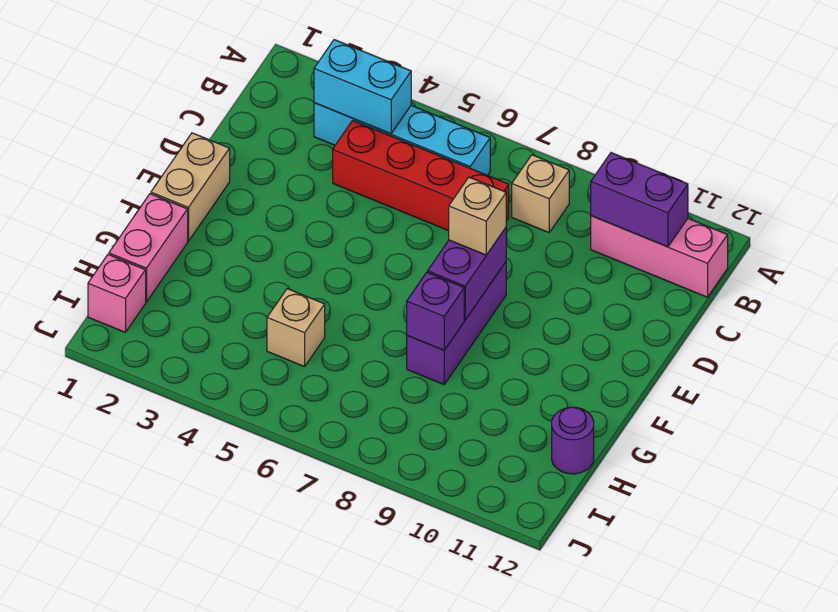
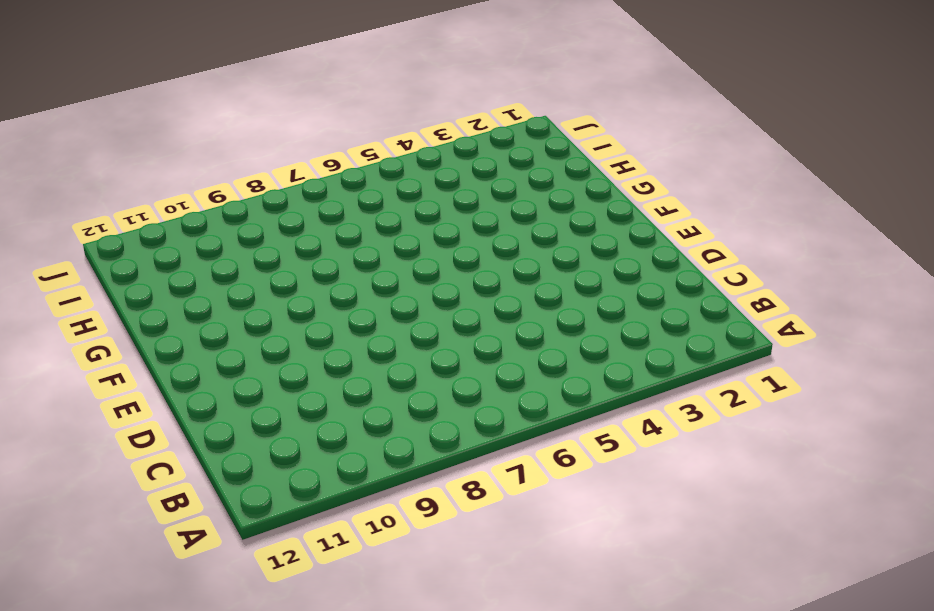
none -> cyan brick B3:B6 level 1
none -> tan brick B8 level 1
none -> pink brick B10:B12 level 1

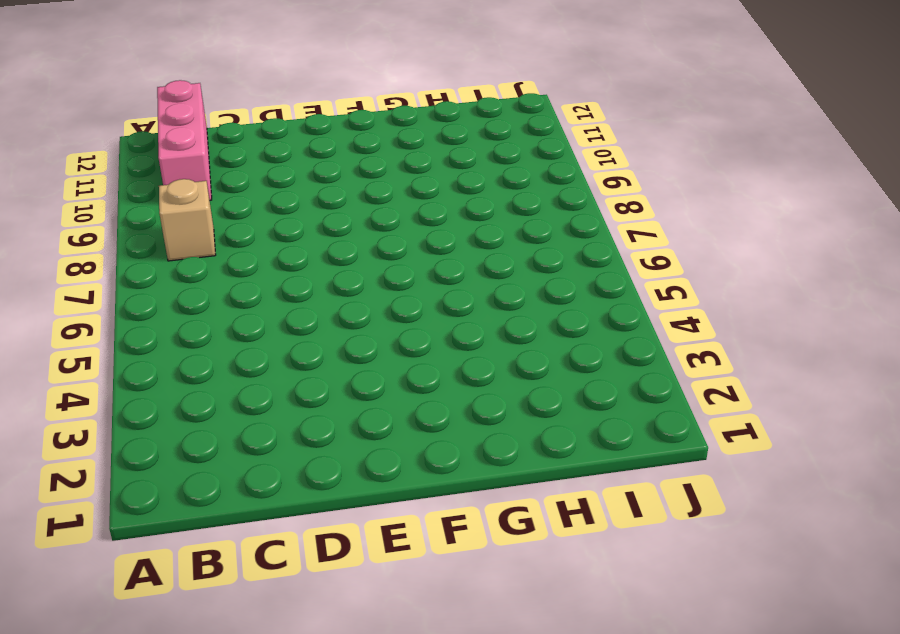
none -> cyan brick B3:B6 level 1
none -> red brick C4:C7 level 1
none -> tan brick E1:F1 level 1

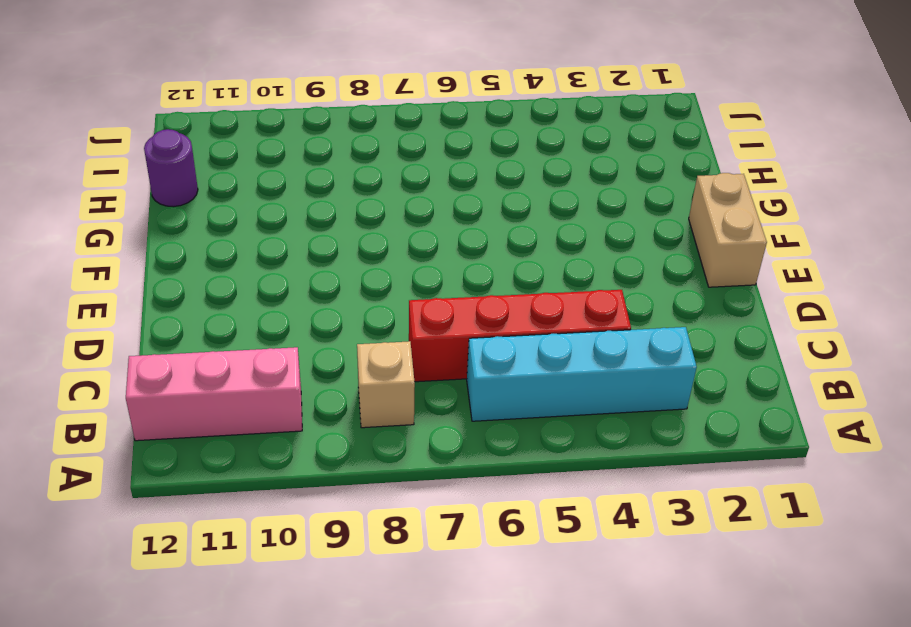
none -> purple brick E8:G8 level 1
none -> pink brick G1:H1 level 1
none -> tan brick H5 level 1

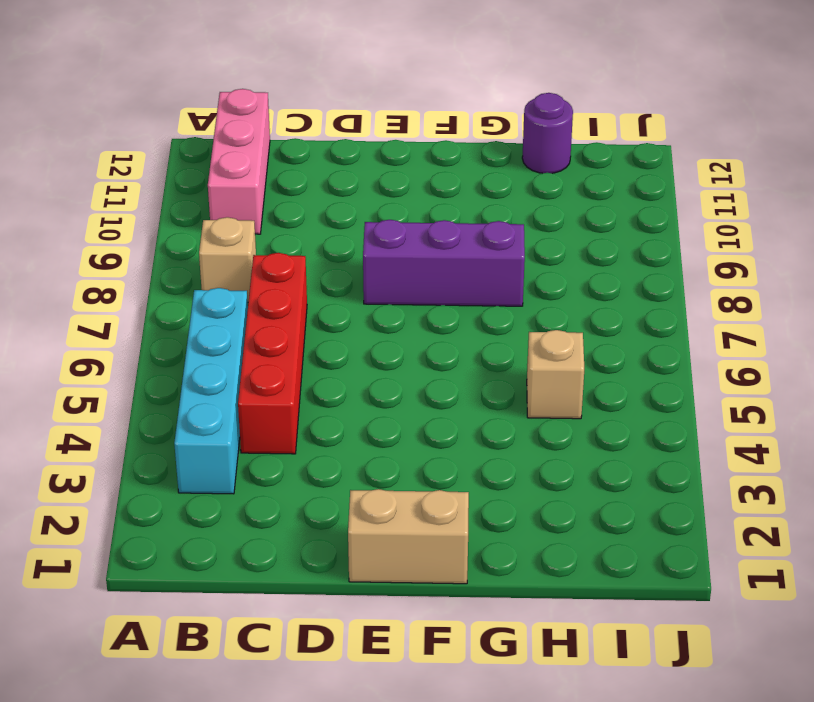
none -> pink brick G1:H1 level 1
none -> pink brick I1 level 1
none -> cyan brick B3:B4 level 2

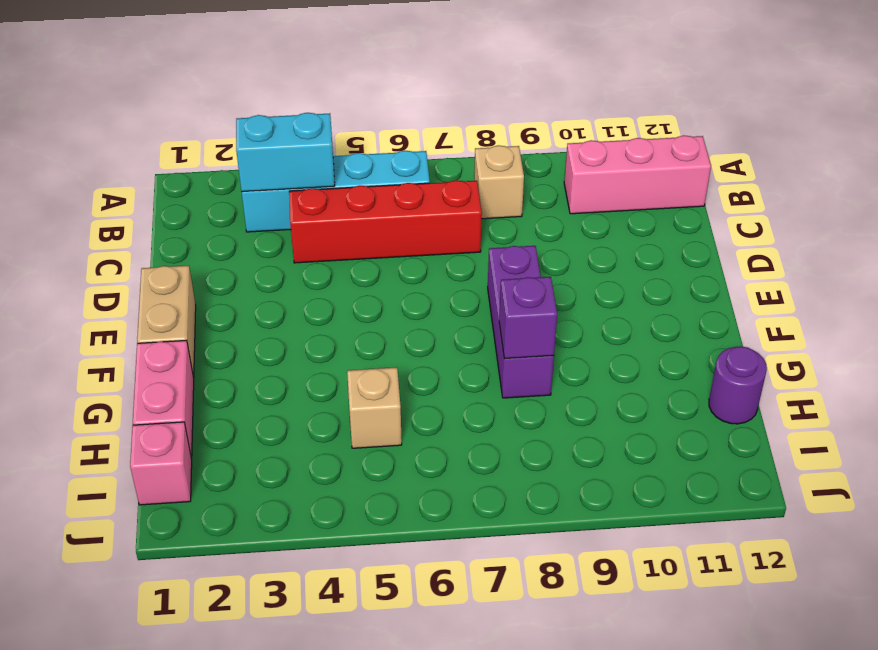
none -> purple brick B10:B11 level 2
none -> purple brick E8:F8 level 2
none -> tan brick E8 level 3

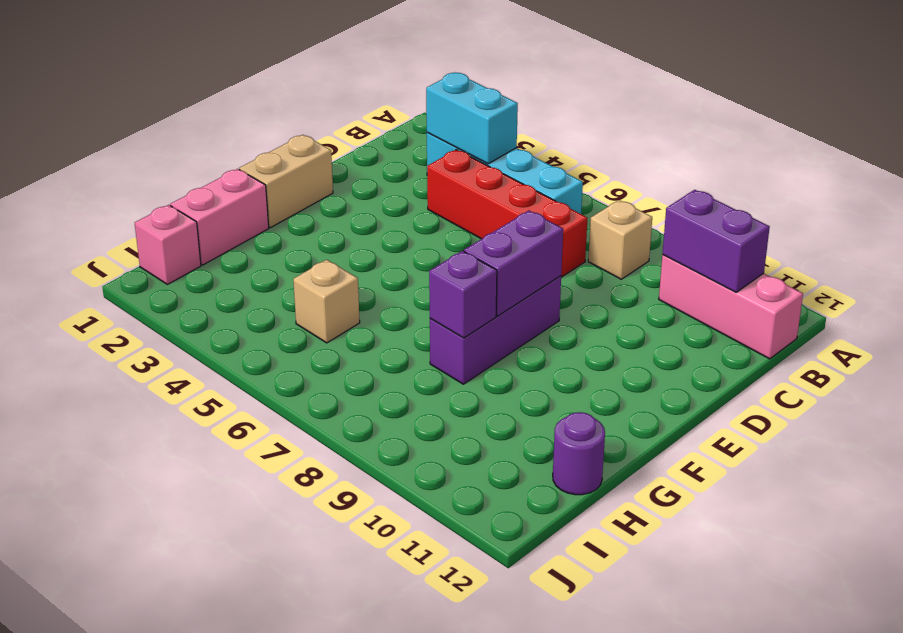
none -> tan brick E8 level 3

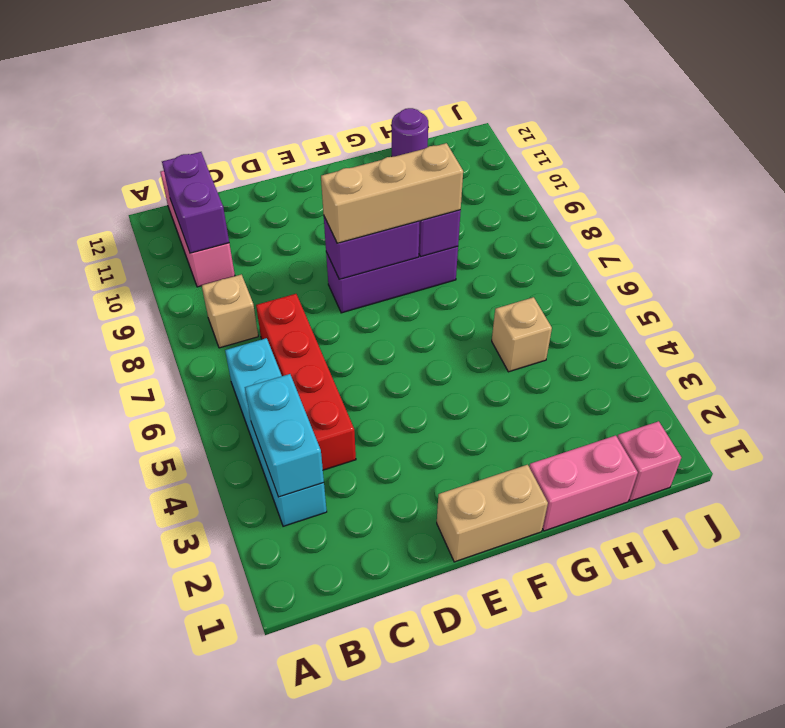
tan brick E8:G8 level 3 -> tan brick E8 level 3

